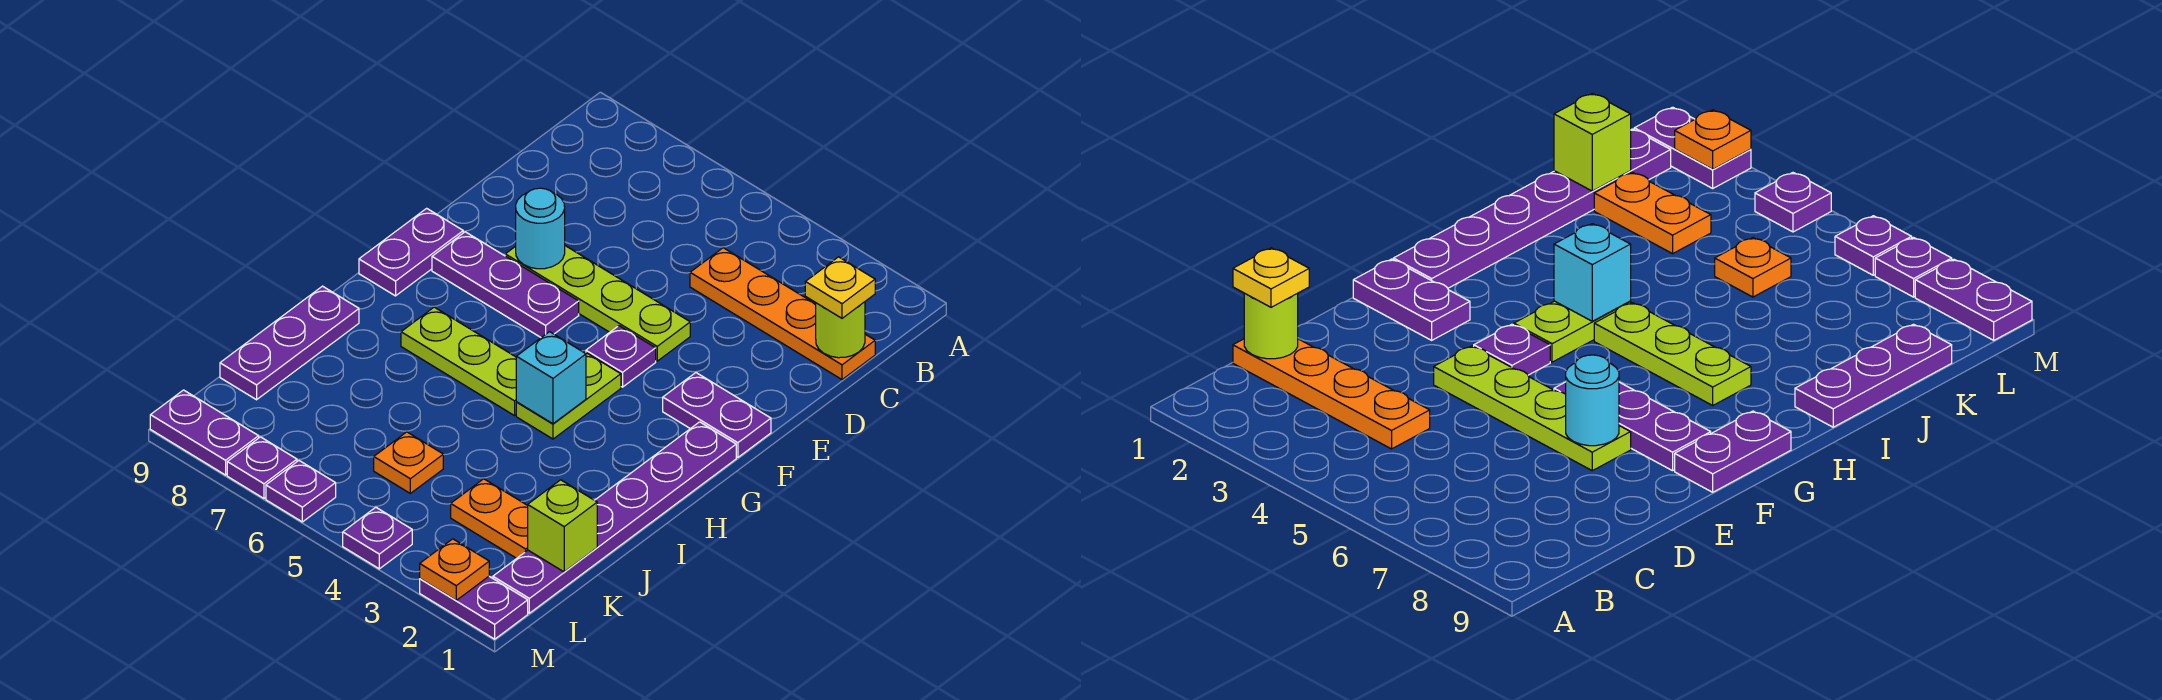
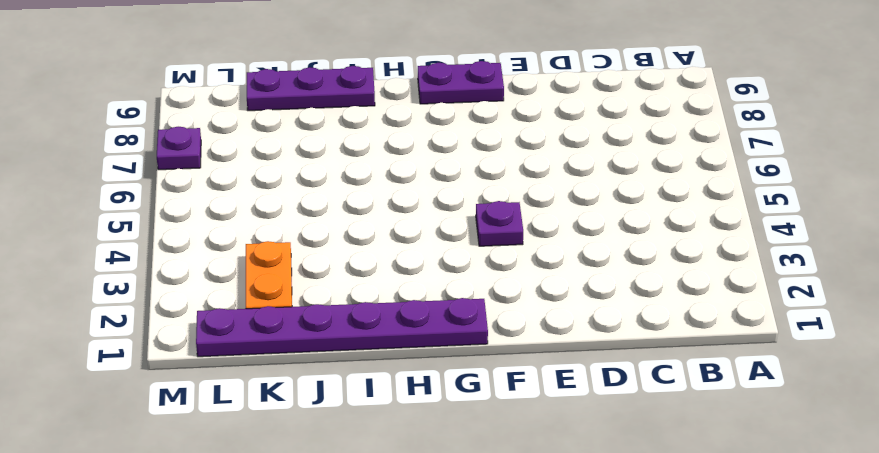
none -> orange plate C1:C4 level 1
none -> lime plate E4:E7 level 1
none -> purple plate F1:F2 level 1

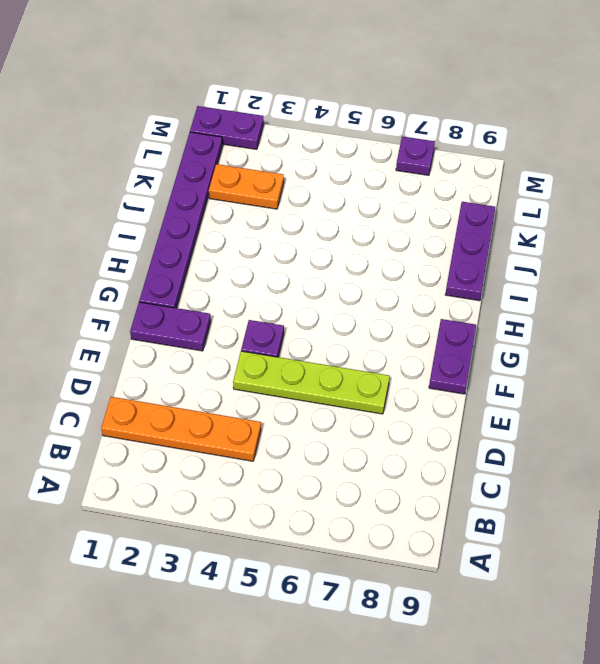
none -> purple plate F6:F8 level 1
none -> lime plate G4:H4 level 1
none -> lime plate H5:H7 level 1

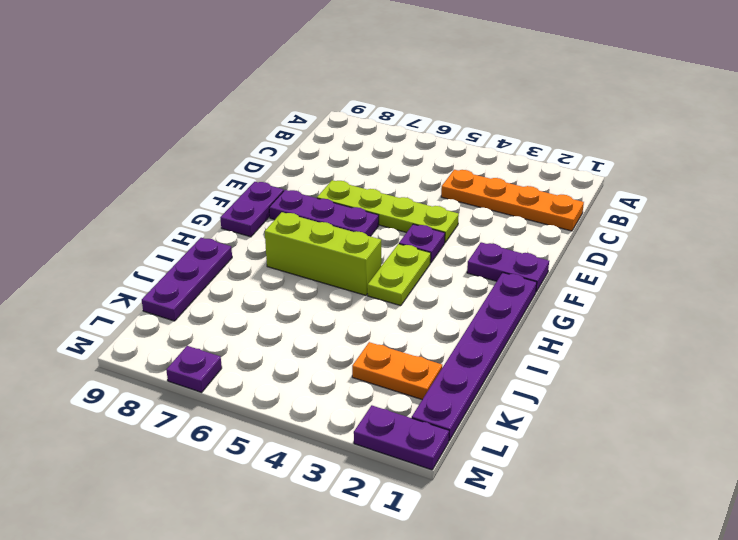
lime brick H5:H7 level 1 -> lime plate H5:H7 level 1
none -> orange plate K5 level 1
none -> purple plate M4 level 1
none -> purple plate M6 level 1

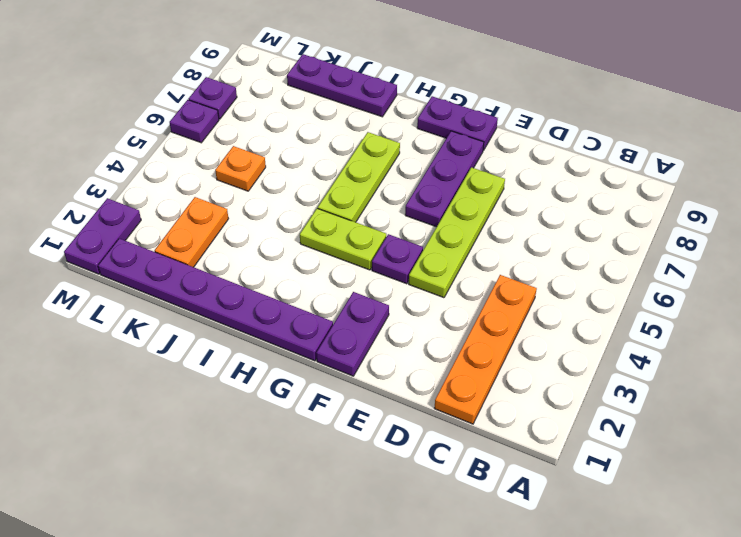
none -> purple plate M4 level 1
none -> purple plate M8:M9 level 1
none -> lime round brick C1 level 2

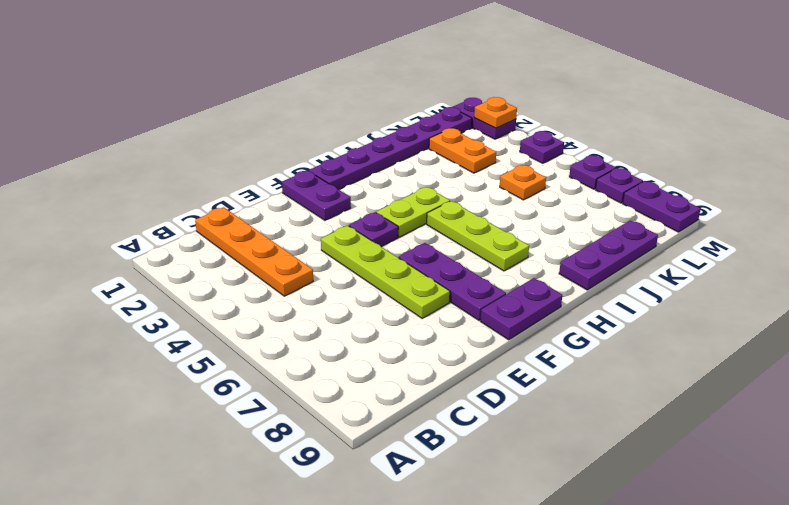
none -> lime round brick C1 level 2
none -> cyan round brick E7 level 2
none -> cyan brick H4 level 2

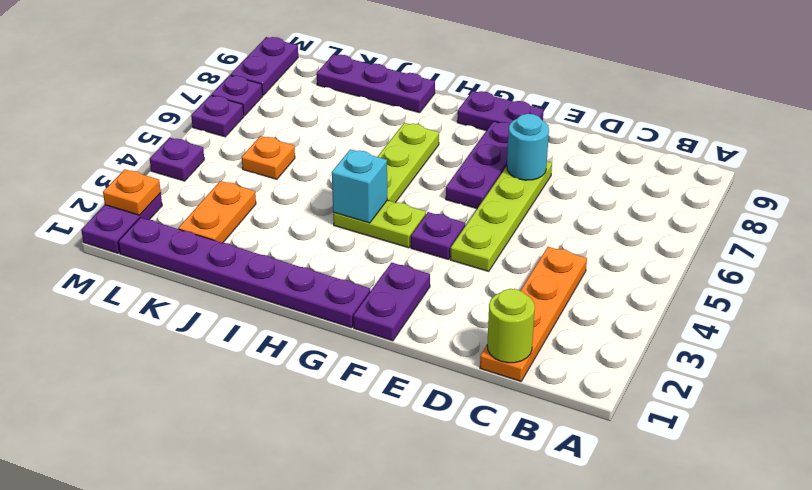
none -> lime brick K1 level 2
none -> yellow plate C1 level 3

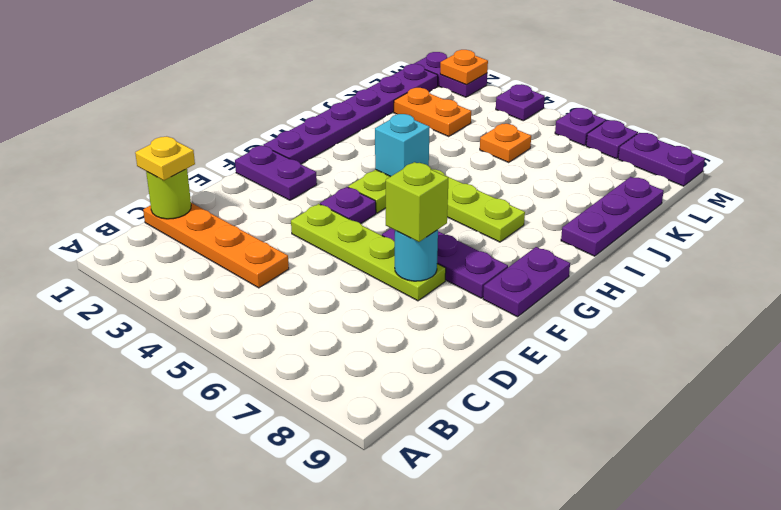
lime brick E7 level 3 -> lime brick K1 level 2

